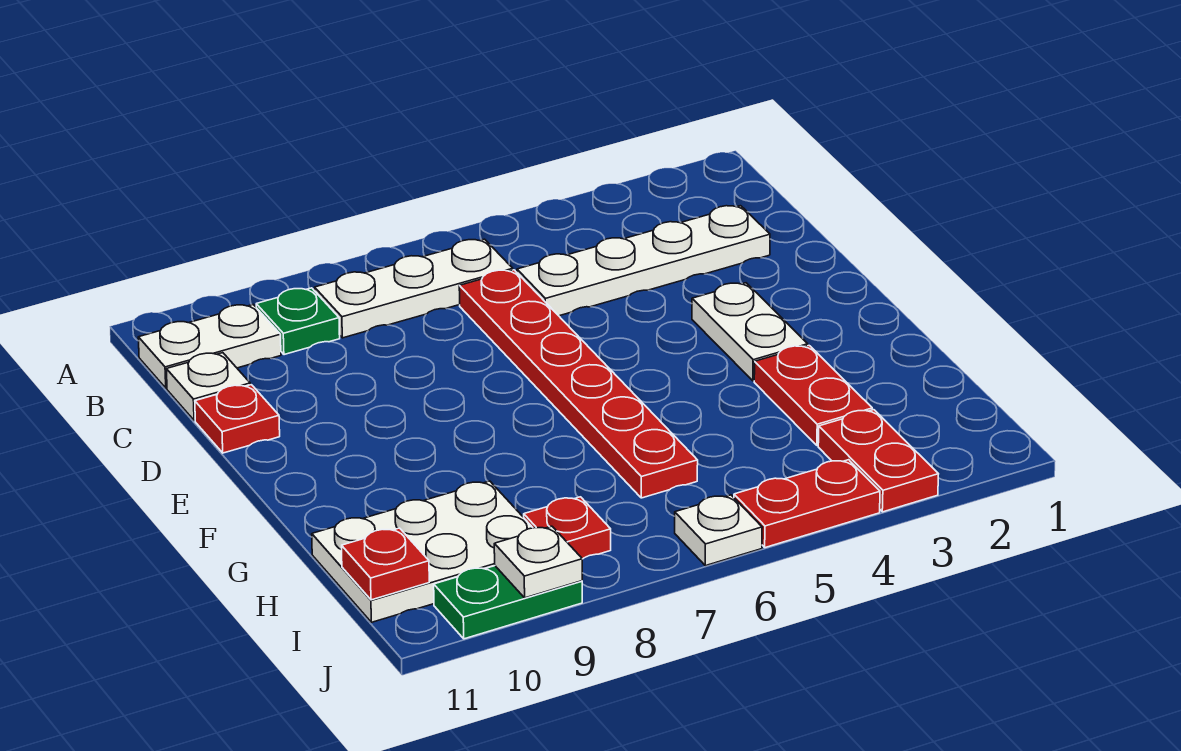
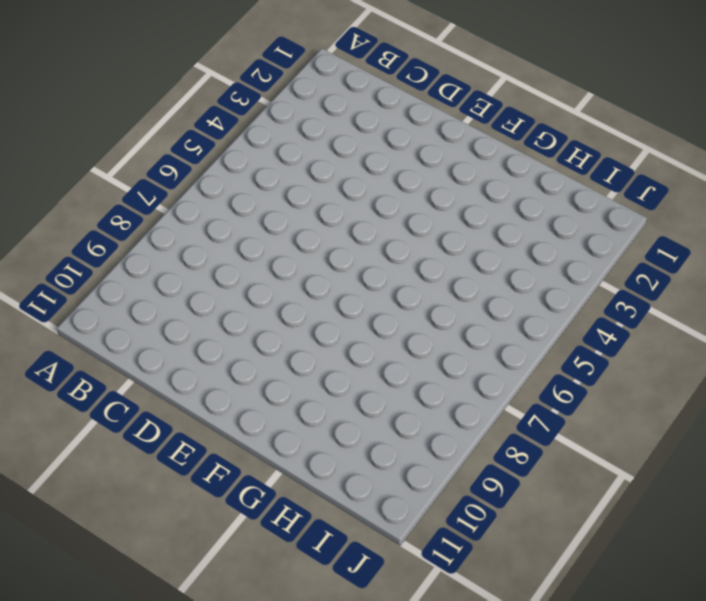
none -> white plate B6:B8 level 1
none -> green plate B9 level 1
none -> white plate B10:B11 level 1

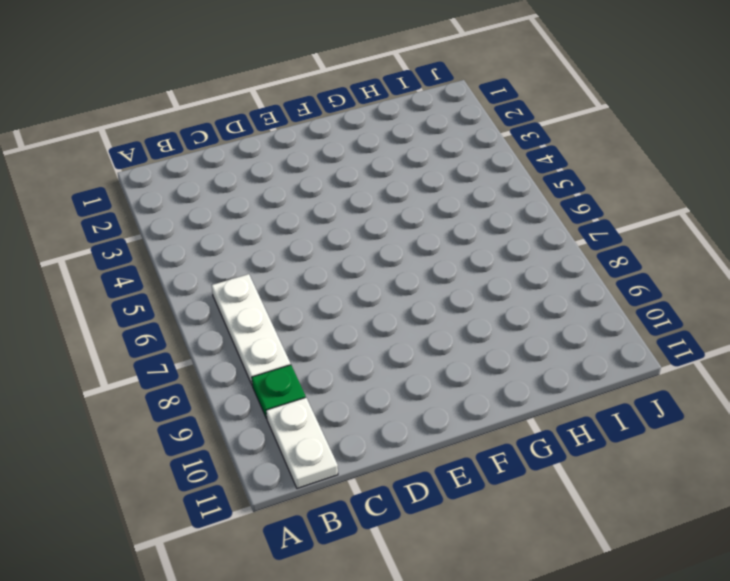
none -> white plate C2:C5 level 1
none -> red plate C6:H6 level 1
none -> white plate C11 level 1

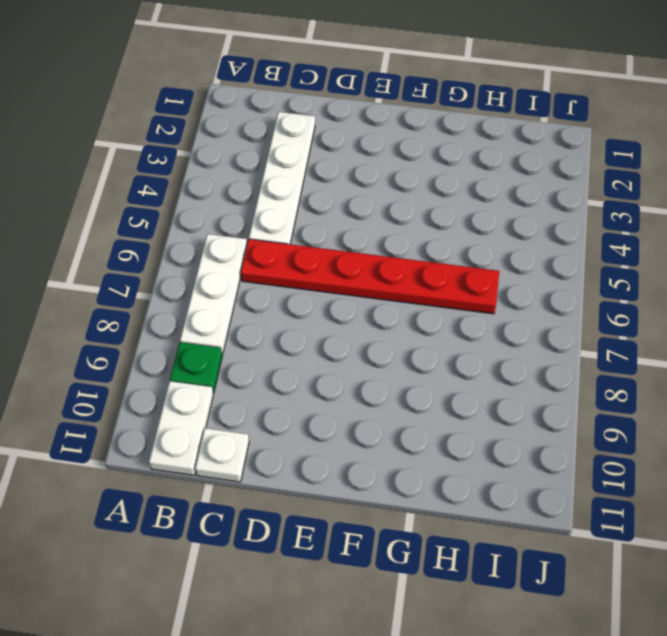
none -> red plate D11 level 1
none -> white plate E3:F3 level 1
none -> red plate G3:H3 level 1

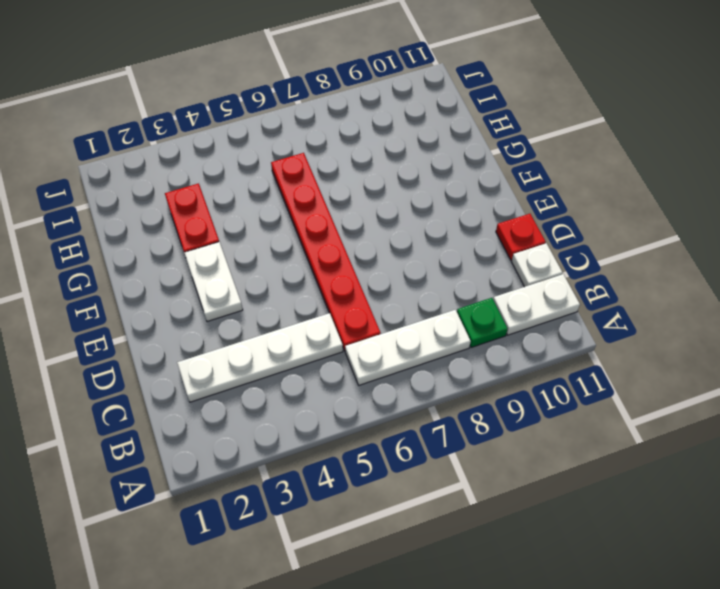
none -> white plate H9:I11 level 1
none -> red plate I3:J3 level 1
none -> red plate I8 level 1

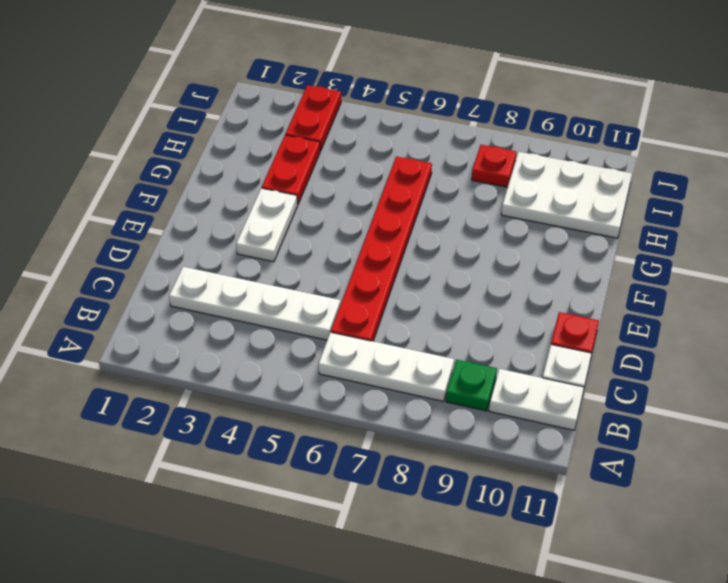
none -> red plate J4:J5 level 1
none -> white plate J6 level 1
none -> green plate J9:J10 level 1

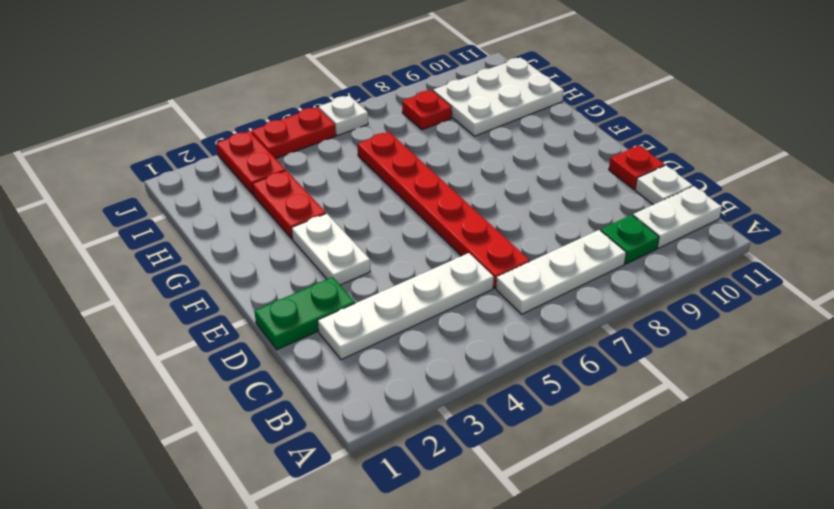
green plate D1:D2 level 1 -> green plate J9:J10 level 1
none -> red plate I11 level 2
none -> white plate J9 level 2

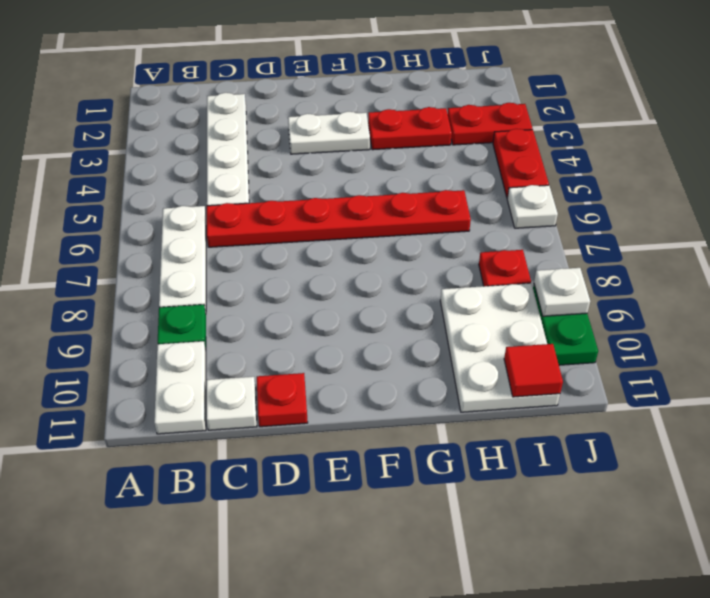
red tile I11 level 2 -> red plate I11 level 2

